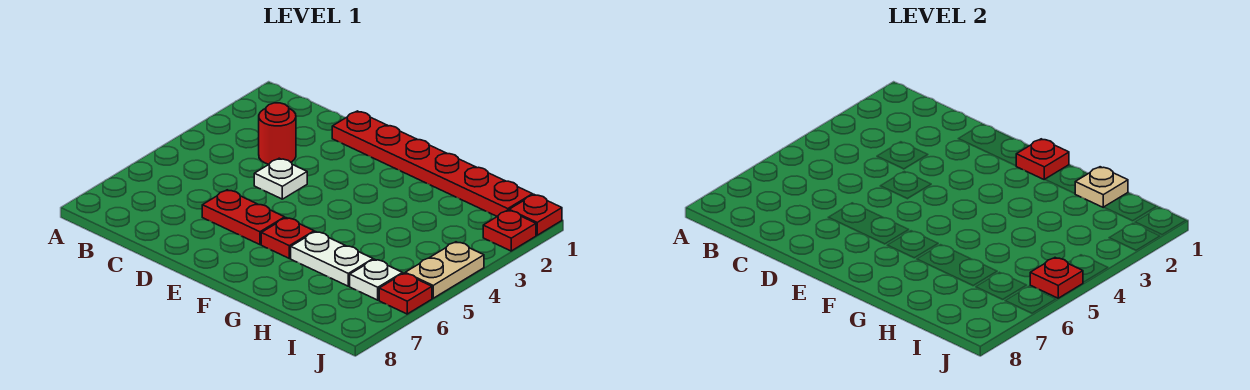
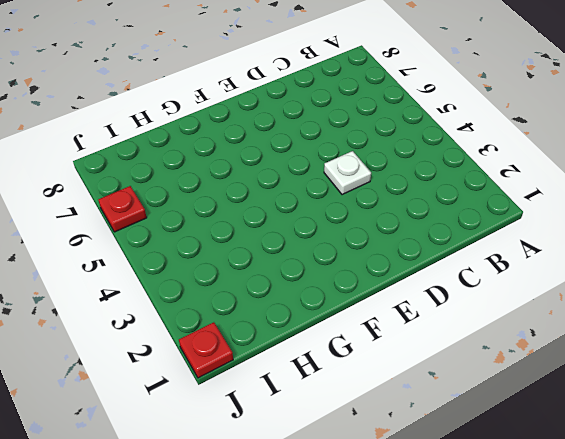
none -> red round brick C3 level 1
none -> red plate D1:I1 level 1
none -> red plate D6:E6 level 1

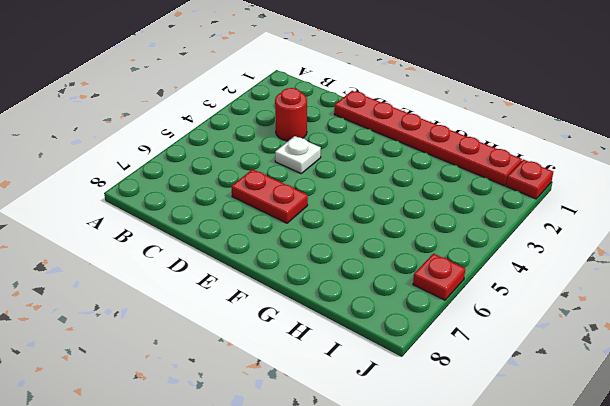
none -> red plate F6 level 1
none -> white plate G6:H6 level 1
none -> white plate I6 level 1

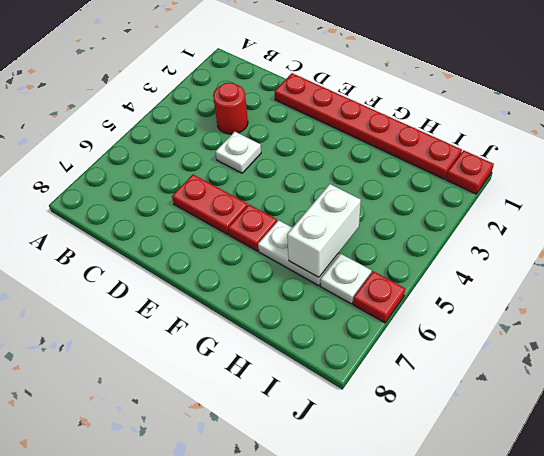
white brick H5:H6 level 2 -> none
none -> red plate J2 level 1
none -> tan plate J4:J5 level 1
none -> red plate F1 level 2

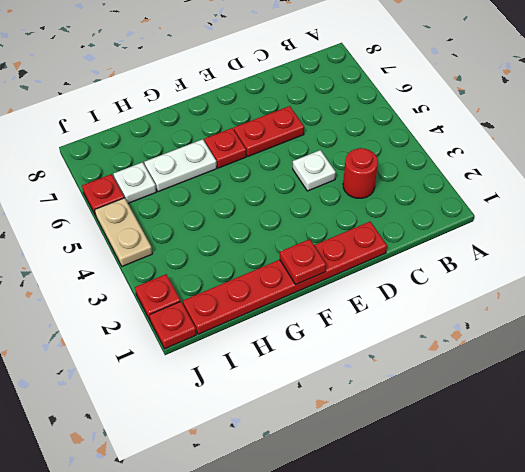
none -> tan plate H1 level 2
none -> red plate J5 level 2

